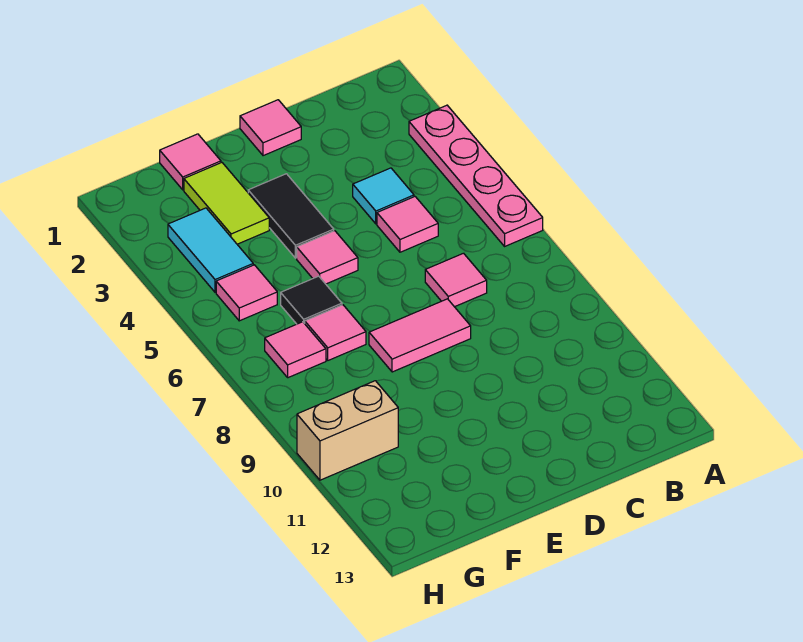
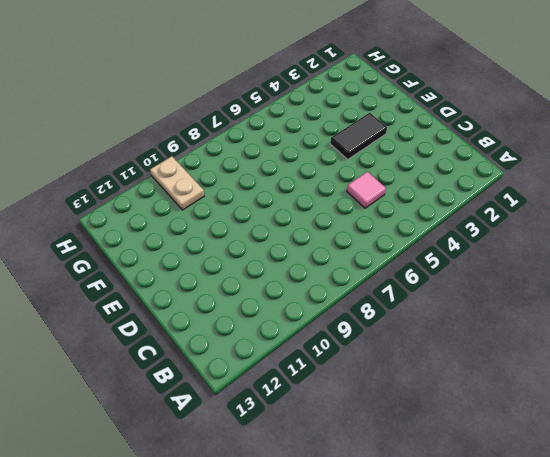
tan plate G10:H10 level 1 -> tan brick G10:H10 level 1
none -> pink plate A3:A6 level 1
none -> cyan tile C4 level 1
none -> pink tile C7 level 1

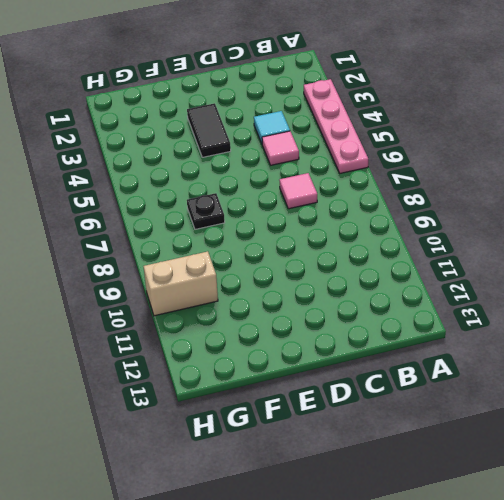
black plate F7 level 1 -> pink tile F7 level 1
none -> pink tile D1 level 1
none -> pink tile D8:E8 level 1
none -> pink tile E5 level 1

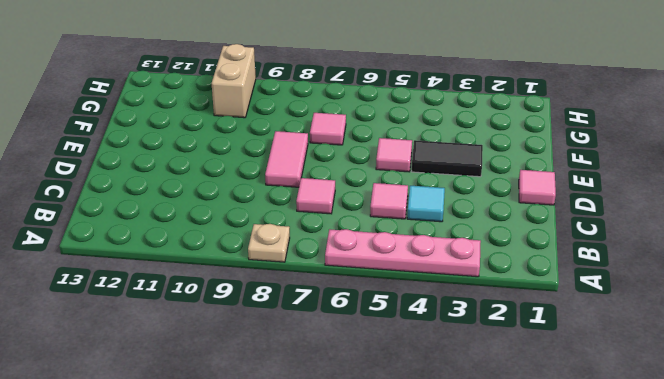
tan plate A8 level 1 -> none
none -> pink tile F1 level 1
none -> lime tile F2:F3 level 1
none -> black tile F6 level 1

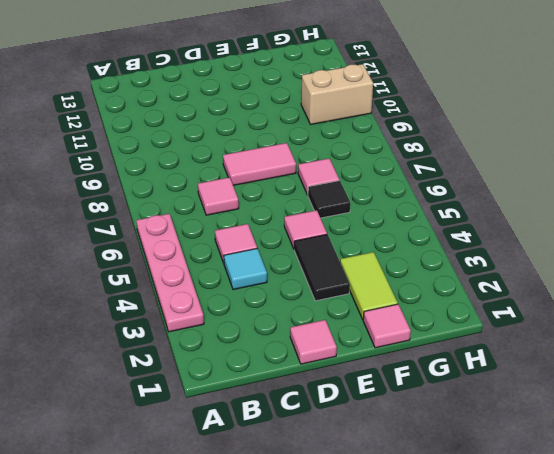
none -> cyan tile G3:G4 level 1
none -> pink tile G5 level 1
none -> pink tile G7 level 1

